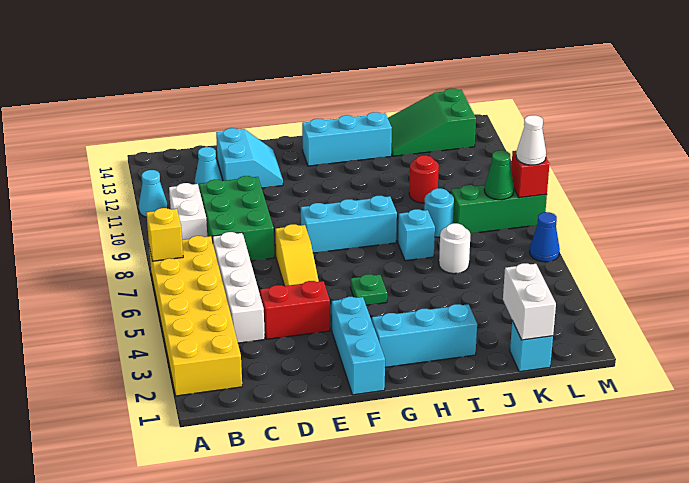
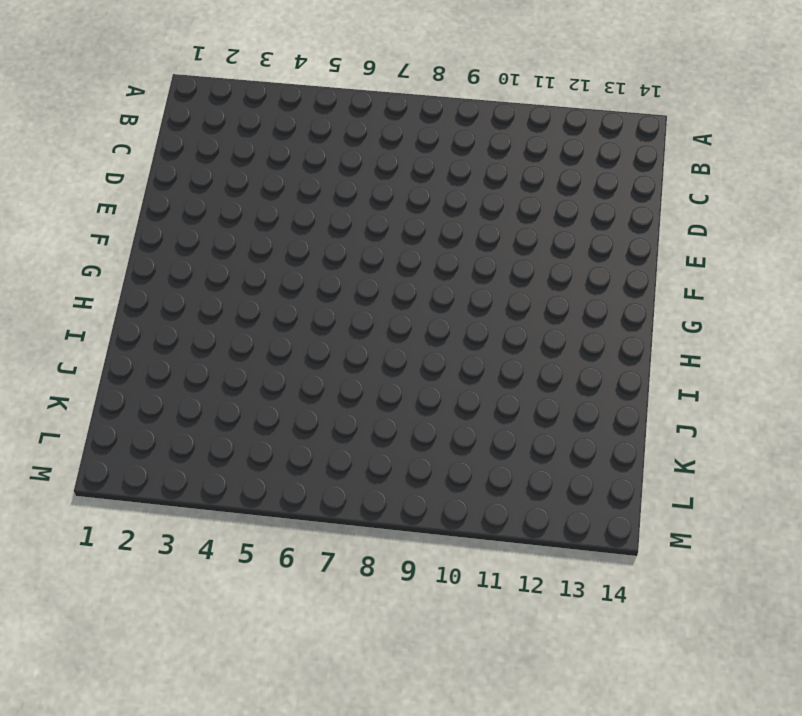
none -> yellow brick A2:B7 level 1
none -> cyan cone A11 level 1
none -> white brick B9:B10 level 1

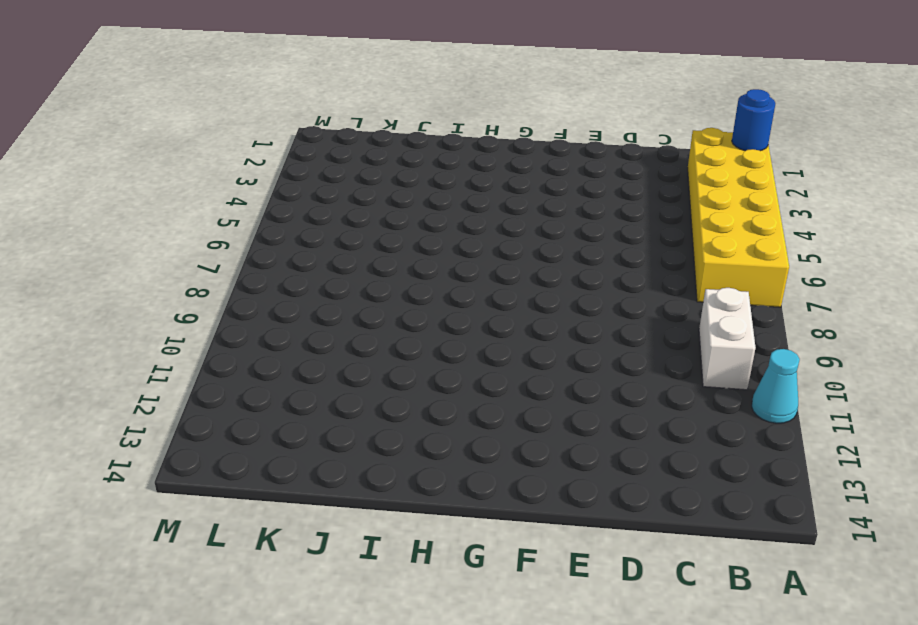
blue round brick A2 level 2 -> none
none -> white brick C4:C7 level 1
none -> green brick C8:D10 level 1
none -> cyan cone C12 level 1

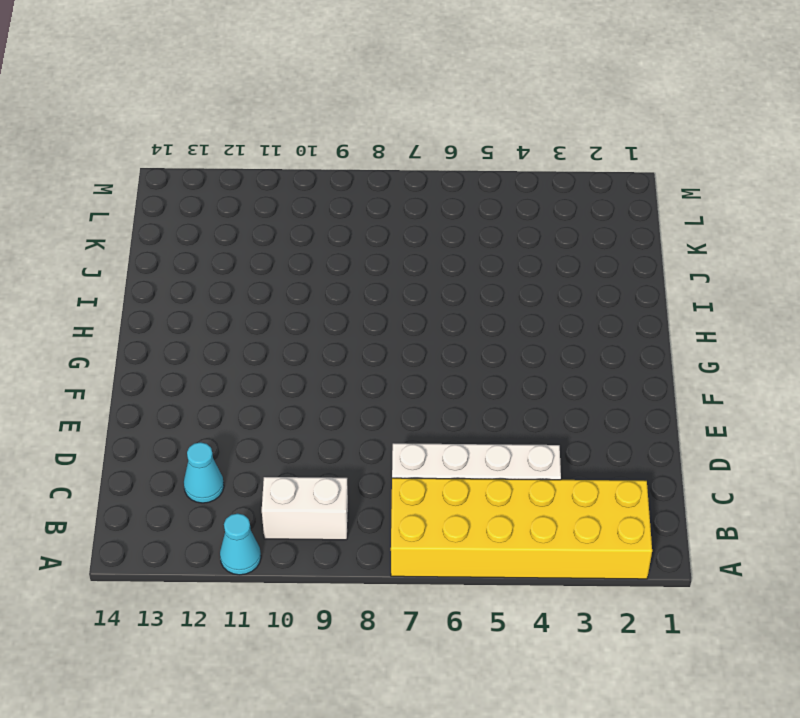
none -> green brick C8:D10 level 1
none -> red brick D4:E4 level 1
none -> cyan slope D12:E13 level 1 top D

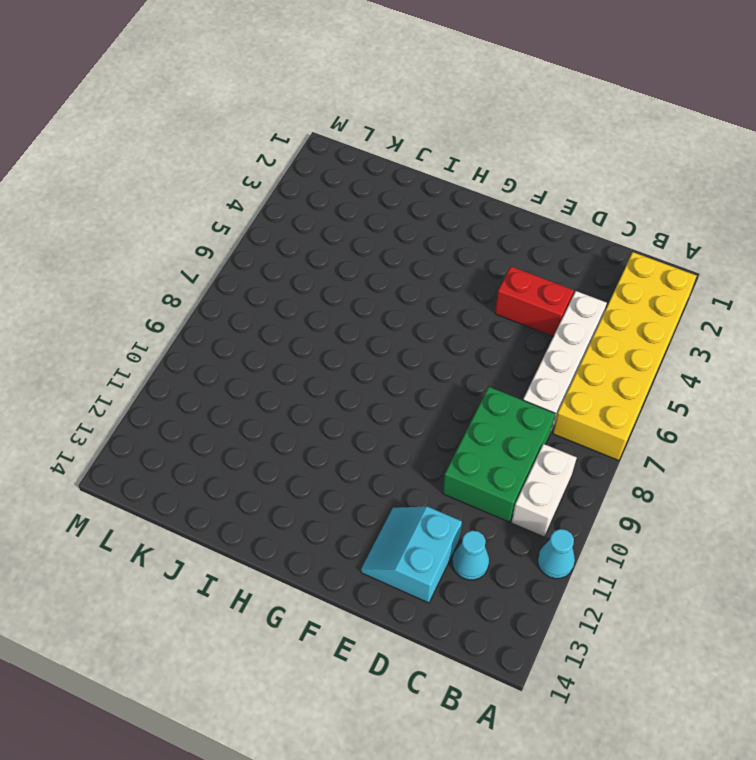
none -> yellow slope E5:E7 level 1 top 7
none -> cyan brick F1:F3 level 1
none -> cyan brick F8:H8 level 1

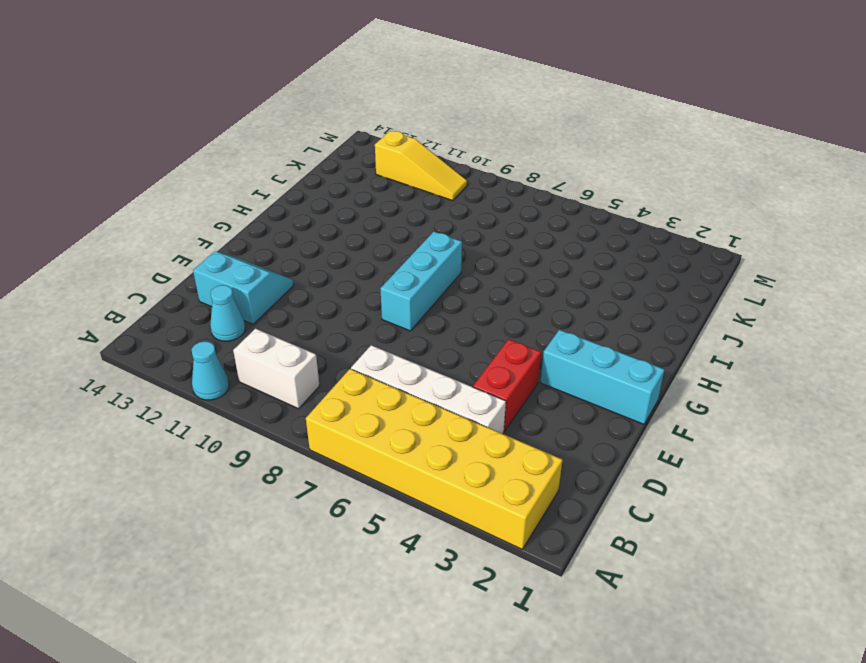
yellow slope L10:L12 level 1 top 12 -> yellow slope E5:E7 level 1 top 7
none -> green brick C8:D10 level 1
none -> cyan brick G2:I2 level 1
none -> green plate G5 level 1

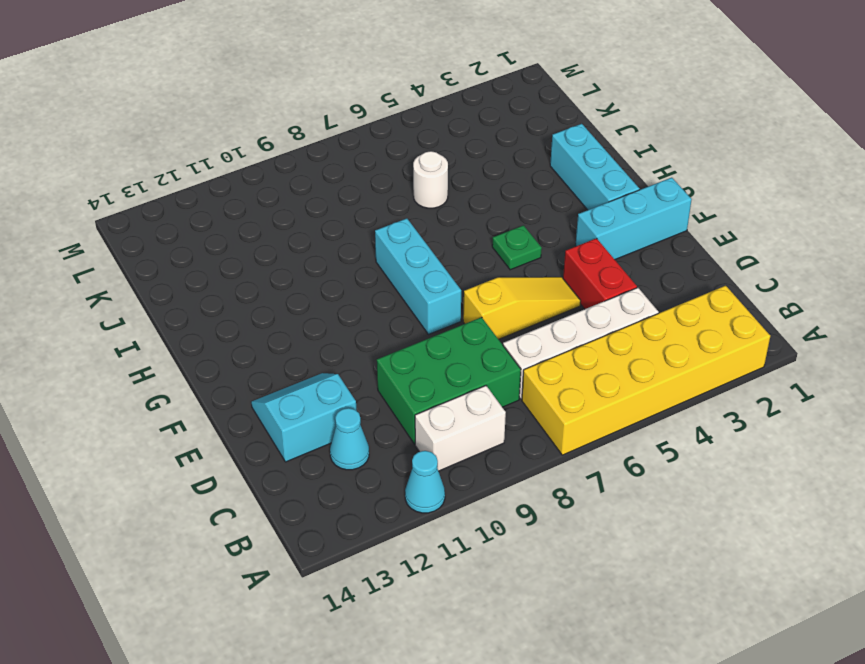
none -> cyan brick G13:I13 level 1
none -> cyan brick I7 level 1
none -> cyan round brick J8 level 1

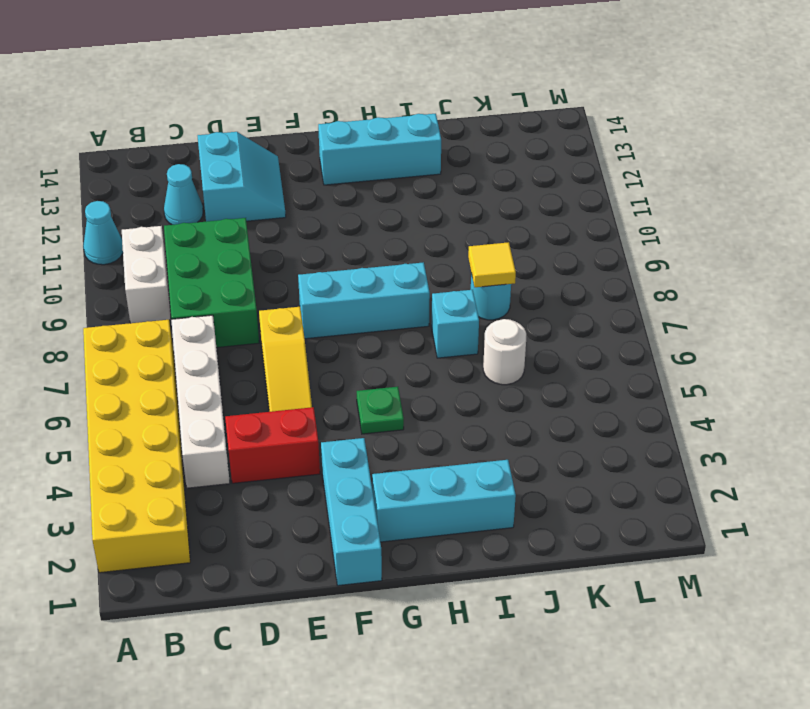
yellow tile J8 level 2 -> none
none -> red round brick J10 level 1
none -> green slope J13:L14 level 1 top L
none -> cyan brick K1 level 1

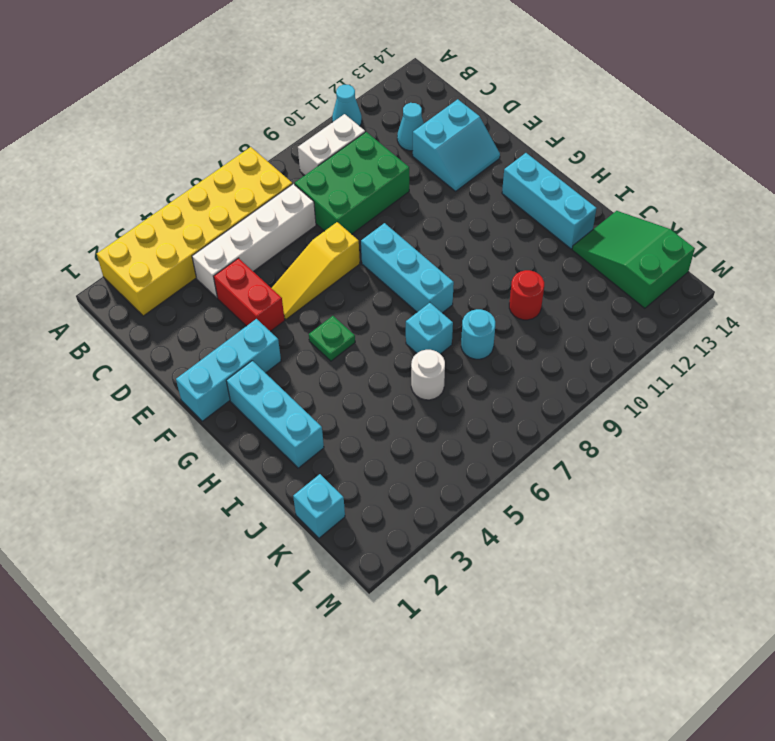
none -> green brick K8:M8 level 1
none -> blue cone M6 level 1
none -> yellow brick A7 level 2

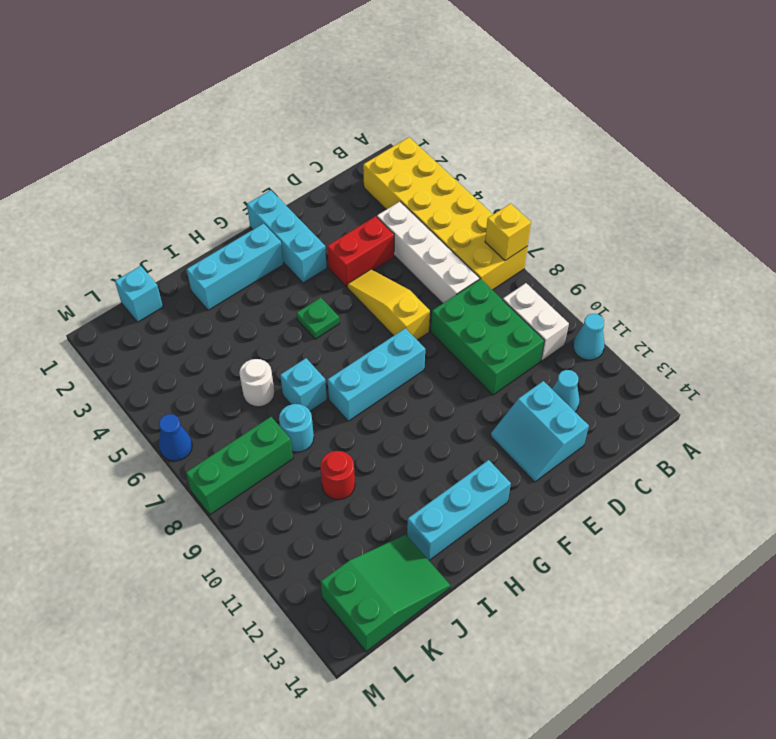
none -> white brick K1:K2 level 2
none -> green cone L8 level 2
none -> red brick M8 level 2

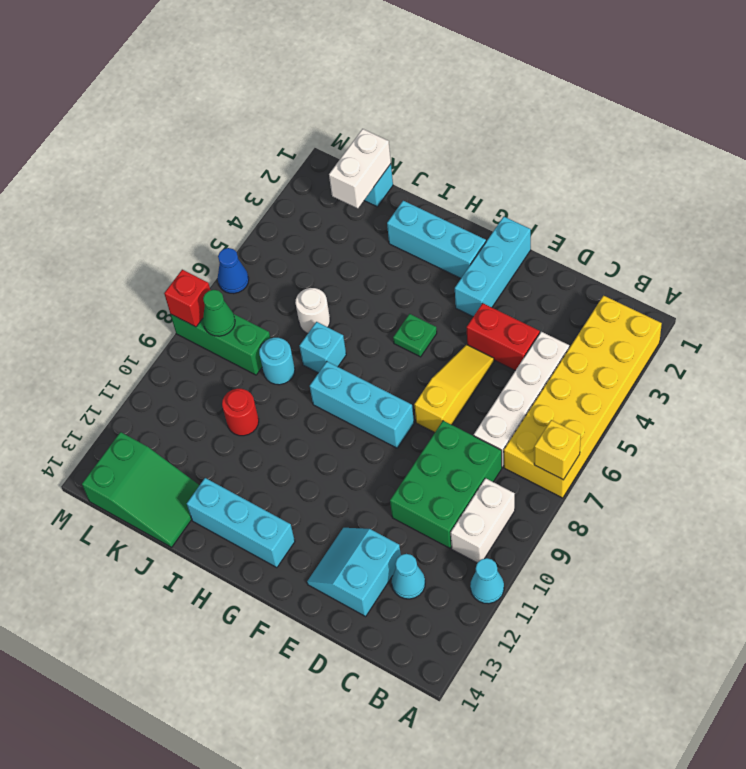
none -> white cone M8 level 3

